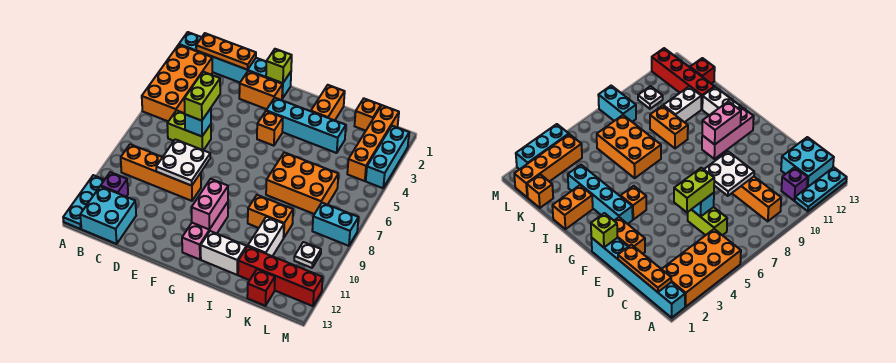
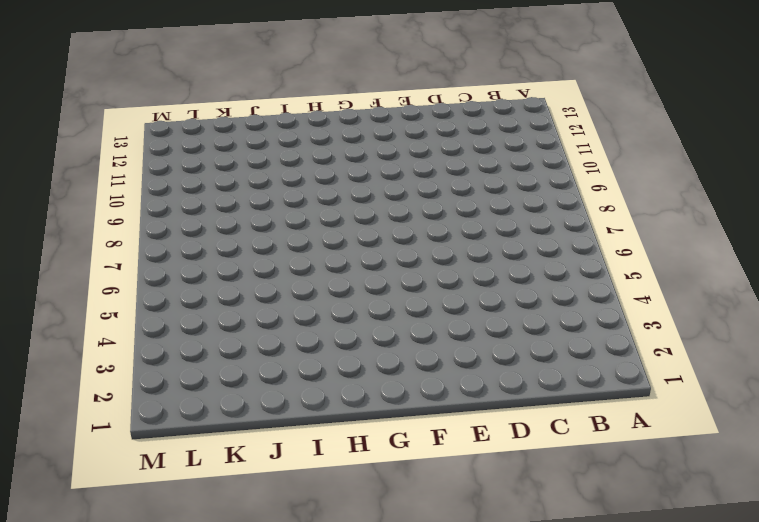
none -> cyan brick A1:F1 level 1
none -> orange brick A2:B5 level 1
none -> cyan plate A11:A13 level 1

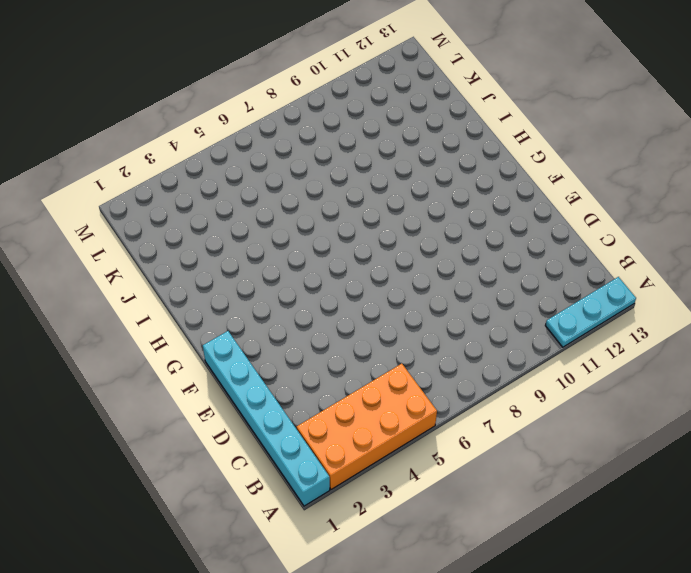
none -> orange brick B9:E9 level 1
none -> purple brick B11 level 1
none -> cyan brick B12:C13 level 1

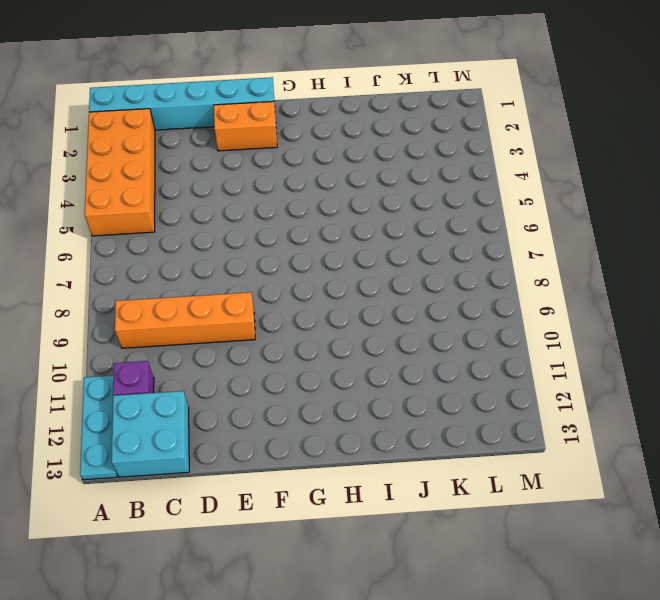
none -> lime brick C6:D6 level 1
none -> cyan brick G3:J3 level 1
none -> orange brick G4 level 1

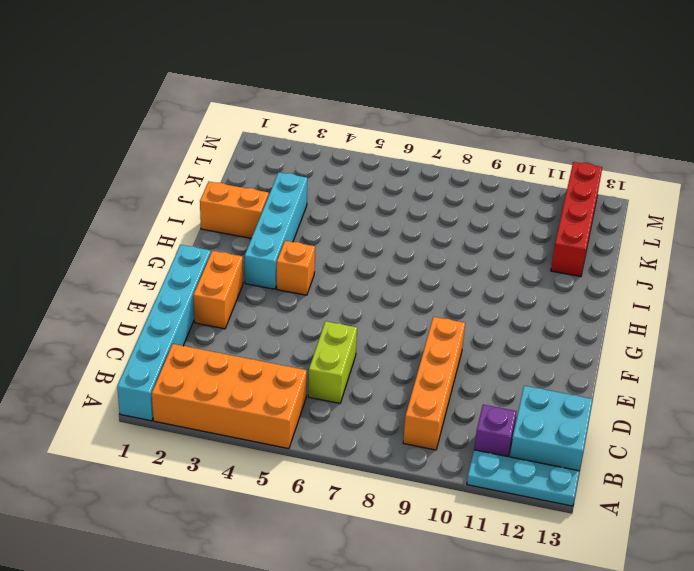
none -> pink brick G10:G12 level 1
none -> white brick H12:I12 level 1
none -> orange brick I6:K7 level 1

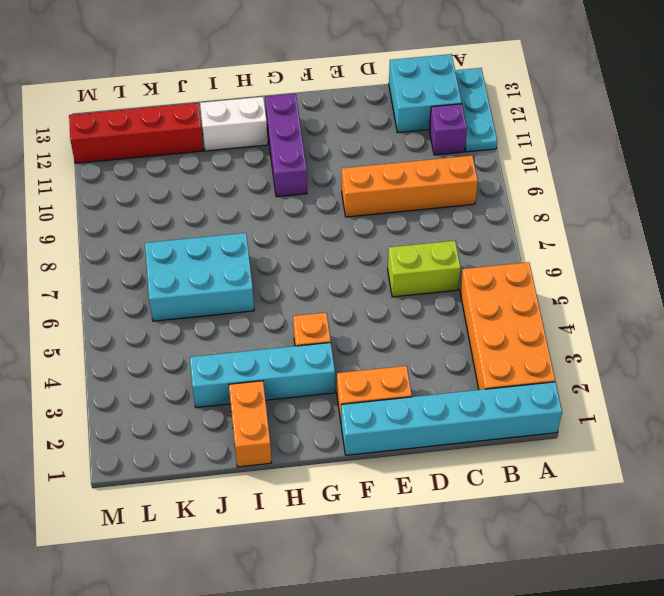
purple brick G10:G12 level 1 -> pink brick G10:G12 level 1
cyan brick I6:K7 level 1 -> orange brick I6:K7 level 1
none -> orange brick I9:J9 level 1
none -> white brick J10:J11 level 1
none -> orange brick K1 level 1

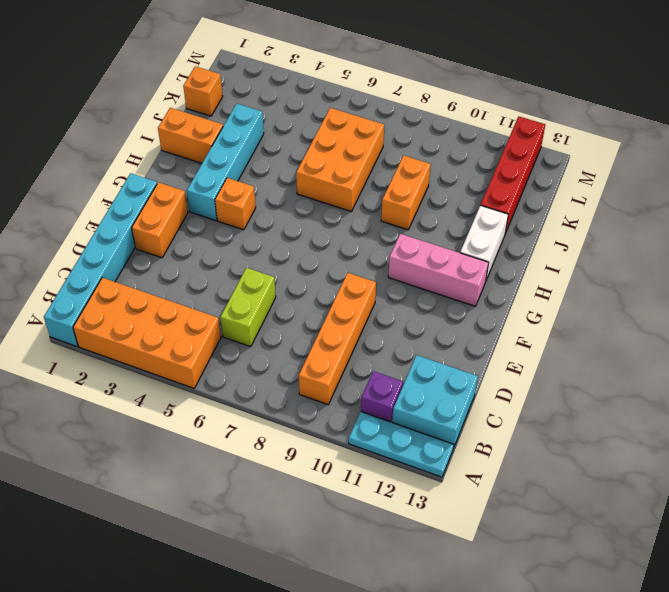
none -> white brick J10:J11 level 1
none -> red brick K13 level 1
none -> orange brick L1:L4 level 1

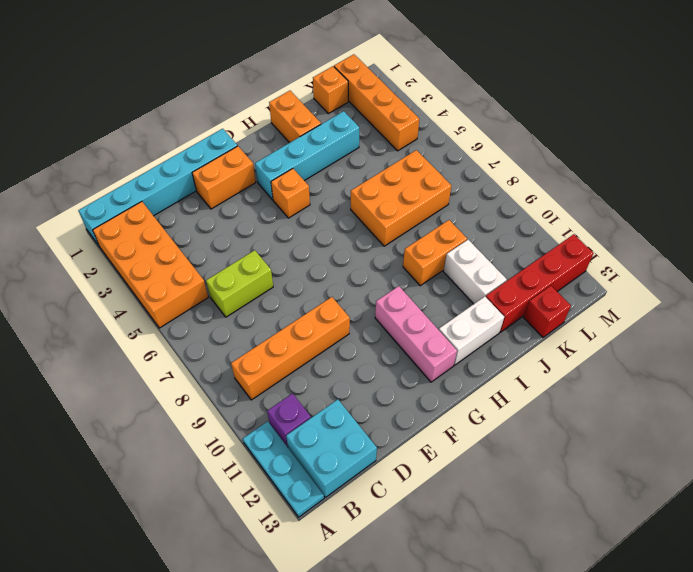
none -> cyan brick L8:M8 level 1
none -> white plate L10 level 1
none -> cyan brick M2:M4 level 1

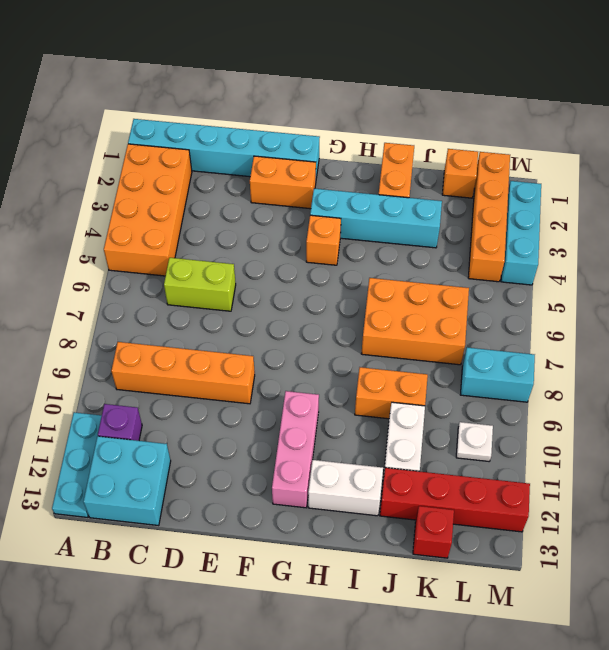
none -> orange plate B1:D1 level 2
none -> cyan brick D6 level 2
none -> white plate D8:E9 level 2

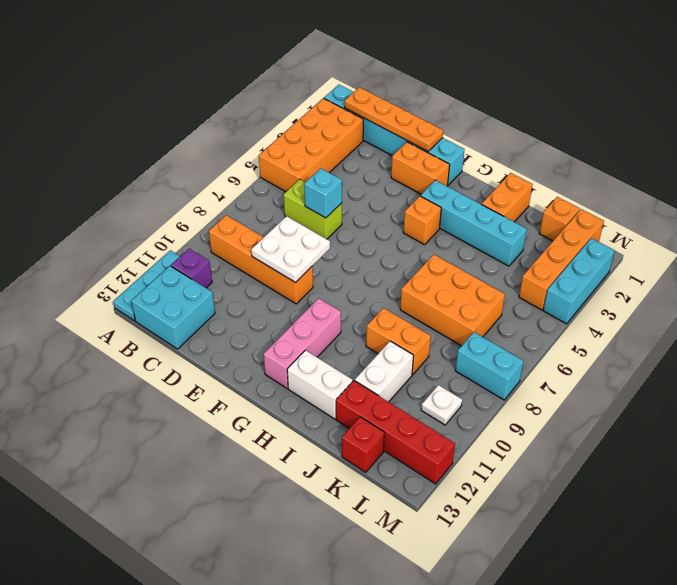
orange plate B1:E1 level 2 -> orange plate B1:D1 level 2
none -> lime brick F1 level 2
none -> pink brick G10:G11 level 2
none -> lime brick D5:D6 level 3

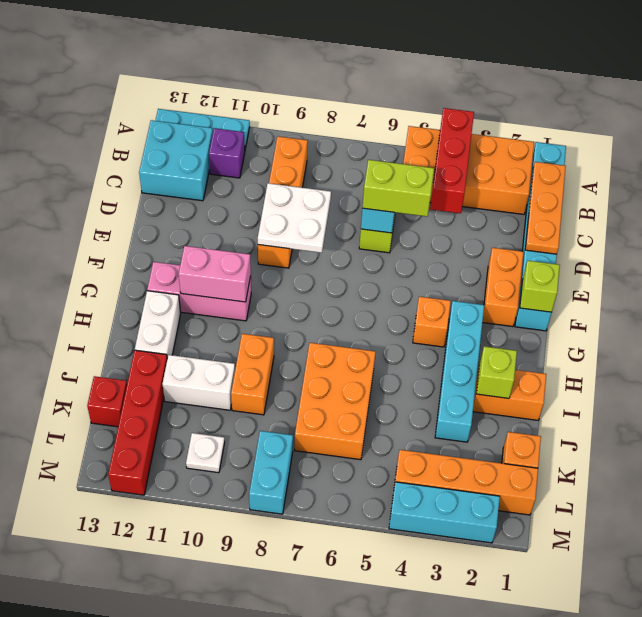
red brick A4:C4 level 2 -> none
lime brick I2 level 2 -> none

